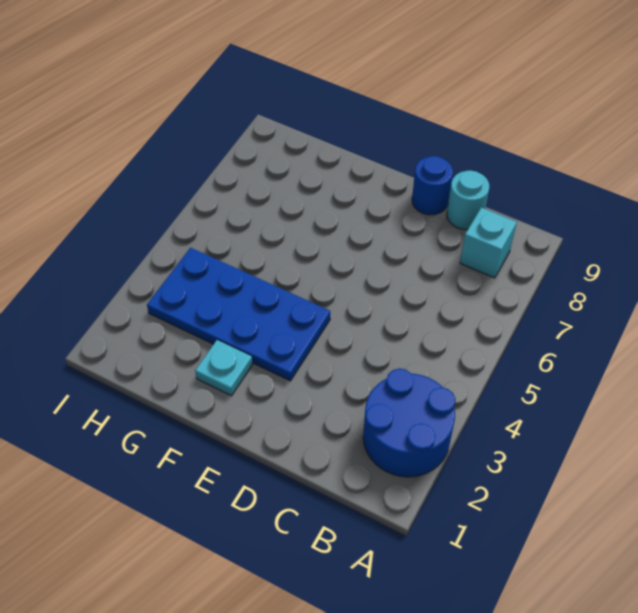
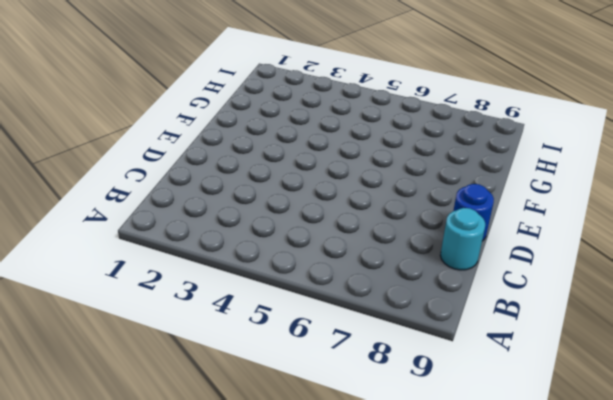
none -> blue round brick A2:B3 level 1
none -> cyan brick B8 level 1

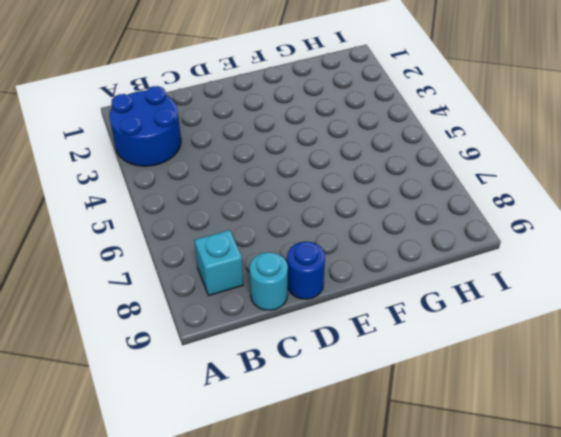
none -> blue plate E3:H4 level 1
none -> cyan plate F2 level 1

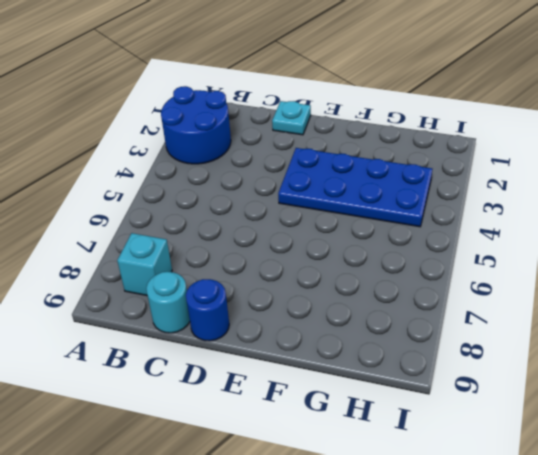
cyan plate D1 level 1 -> cyan plate F2 level 1

